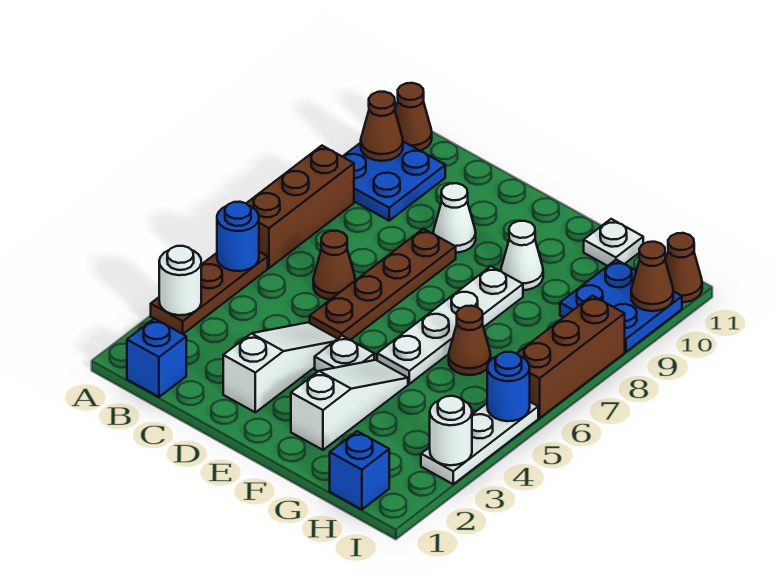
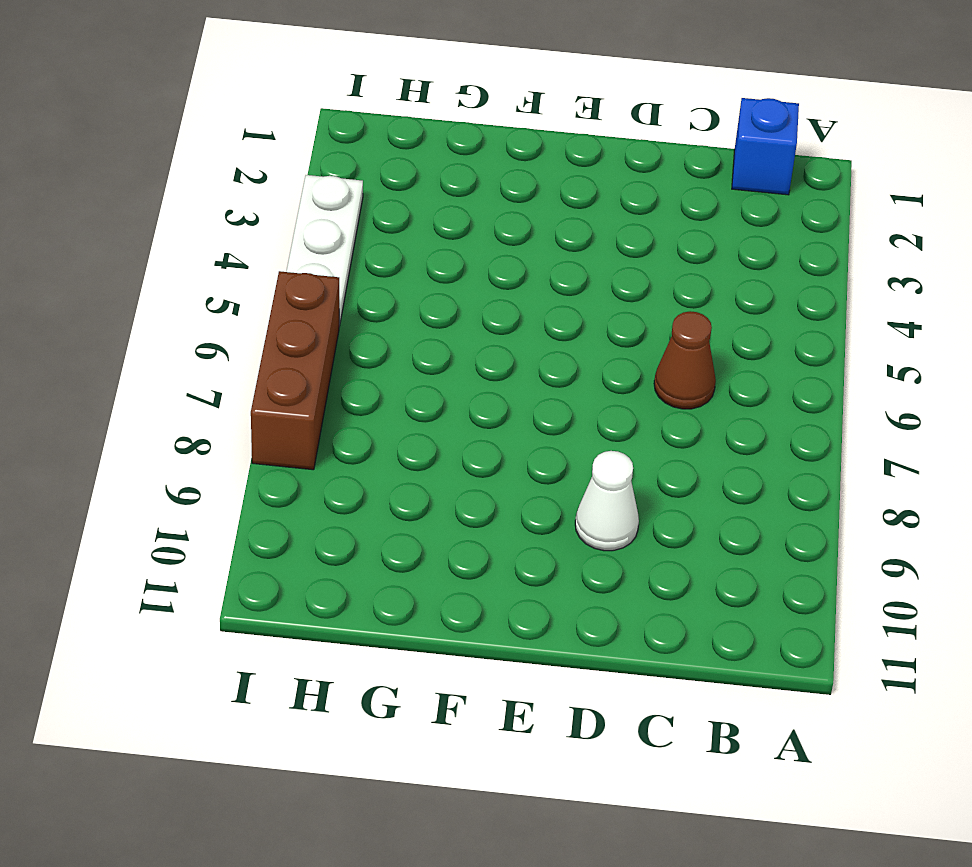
none -> brown plate A3:A5 level 1
none -> brown brick A6:A8 level 1
none -> blue plate A9:B10 level 1

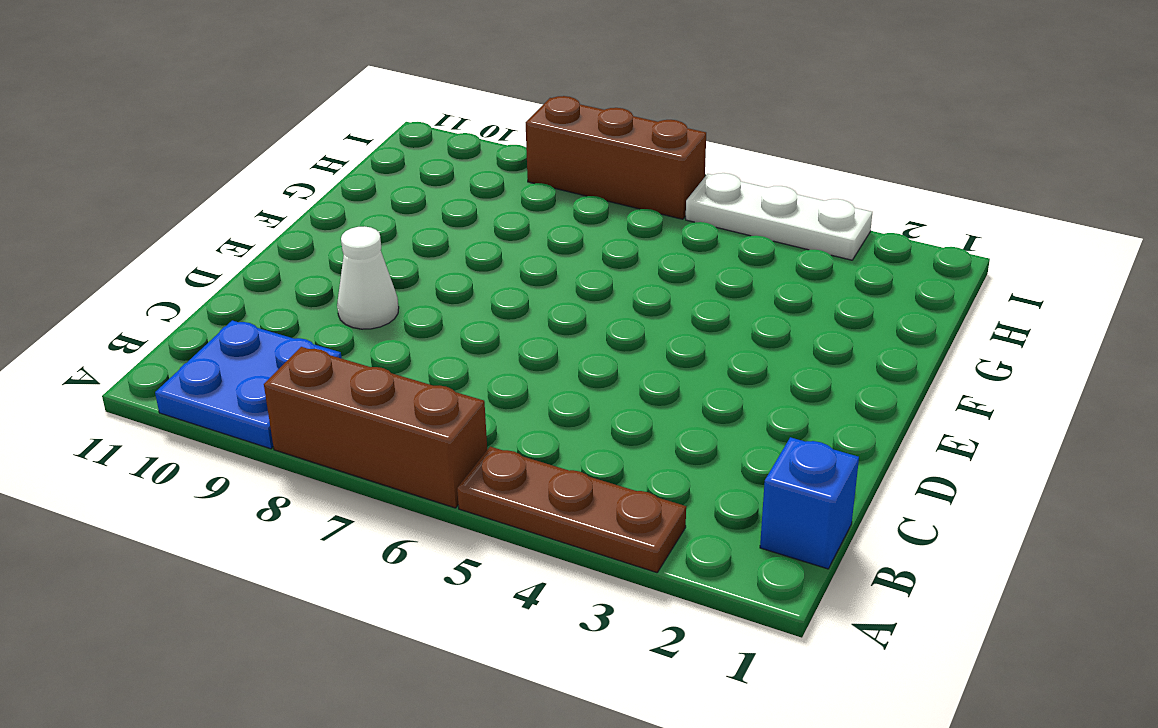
none -> brown cone A11 level 1
none -> brown cone C6 level 1
none -> white slope D2:D4 level 1 top 2

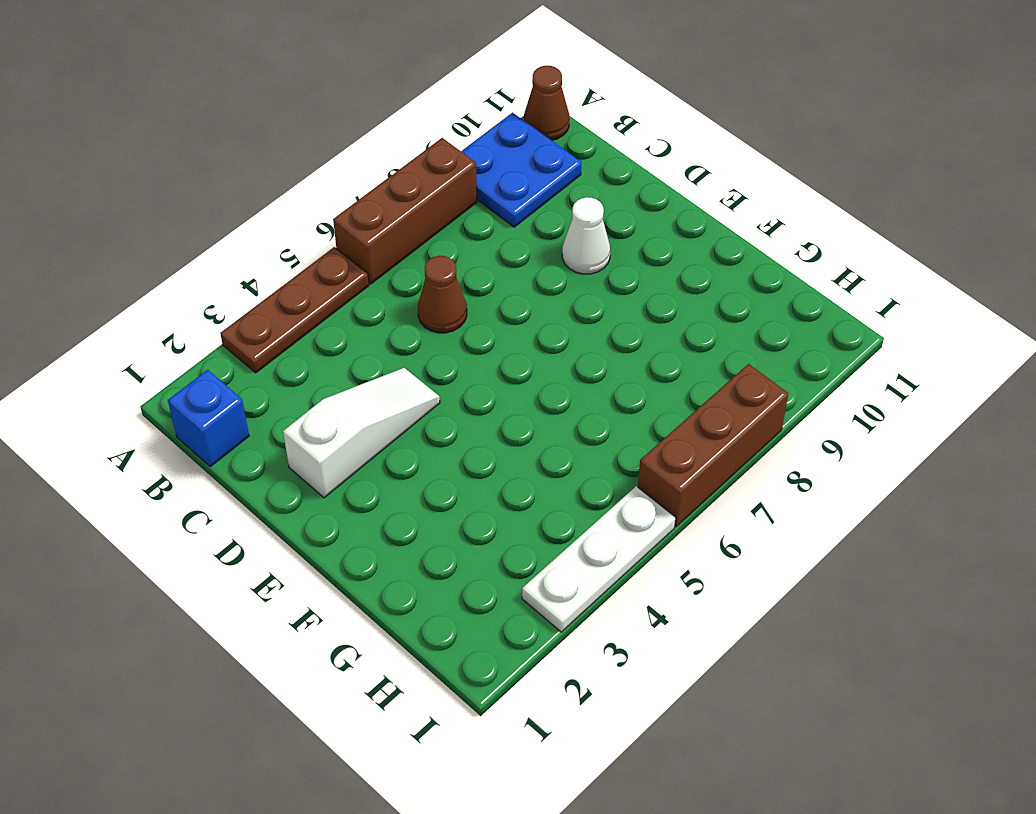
none -> brown plate D5:D8 level 1
none -> white plate E4 level 1
none -> white slope F2:F4 level 1 top 2

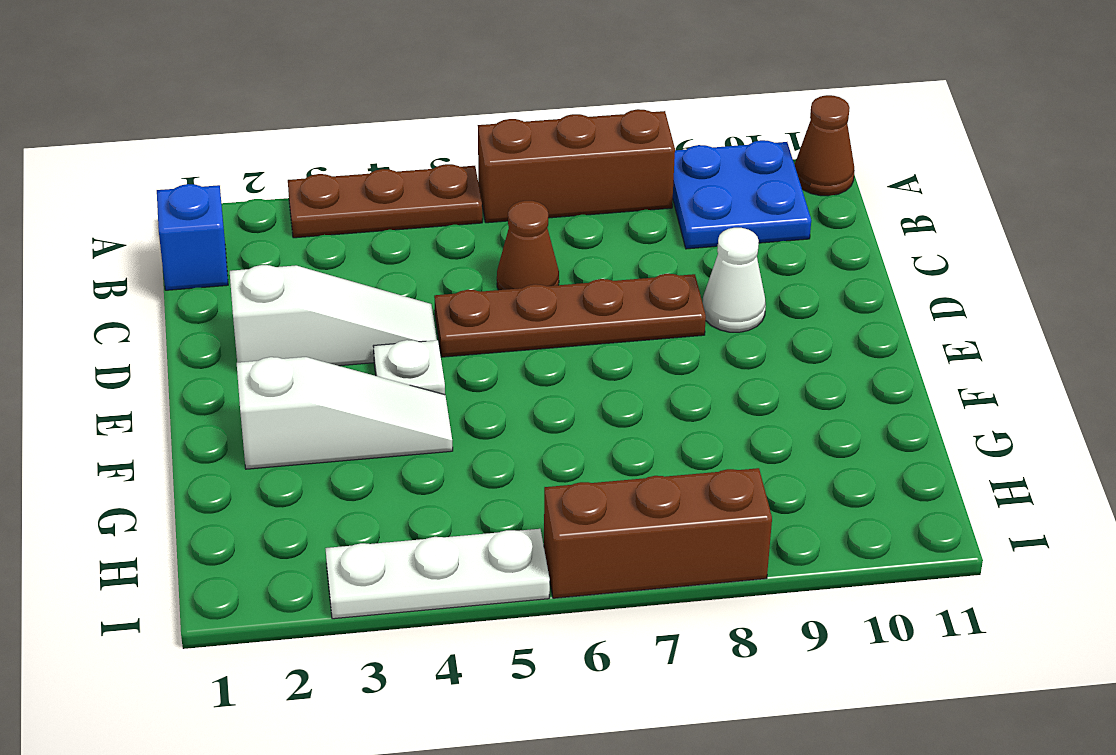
none -> white plate F5:F8 level 1
none -> white cone F9 level 1
none -> brown cone G6 level 1

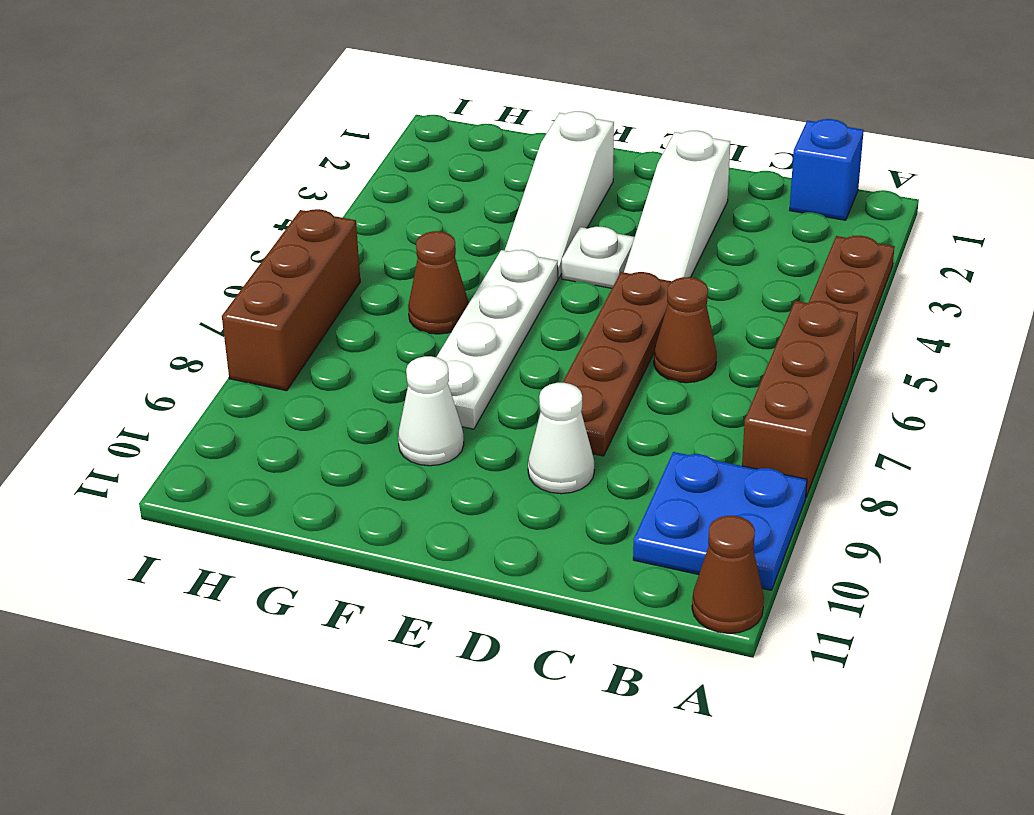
none -> white plate G11 level 1
none -> blue brick H1 level 1
none -> blue plate H9:I10 level 1

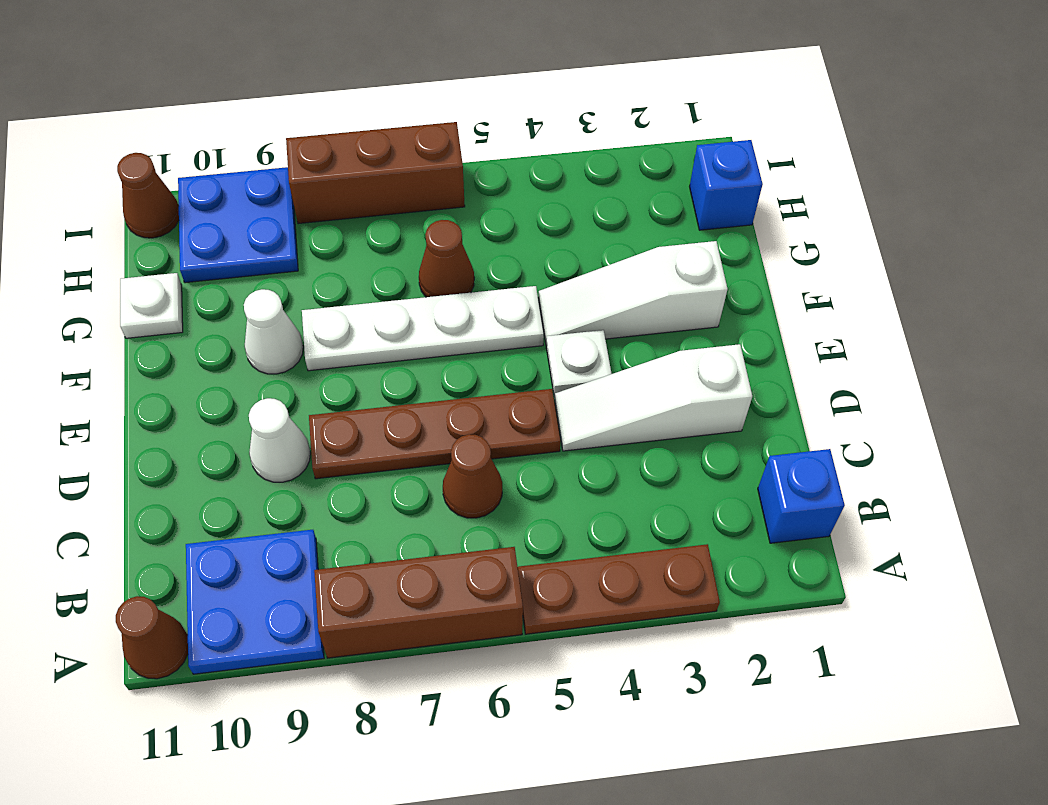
none -> white plate I3:I5 level 1
none -> white round brick A3 level 2
none -> blue round brick A5 level 2

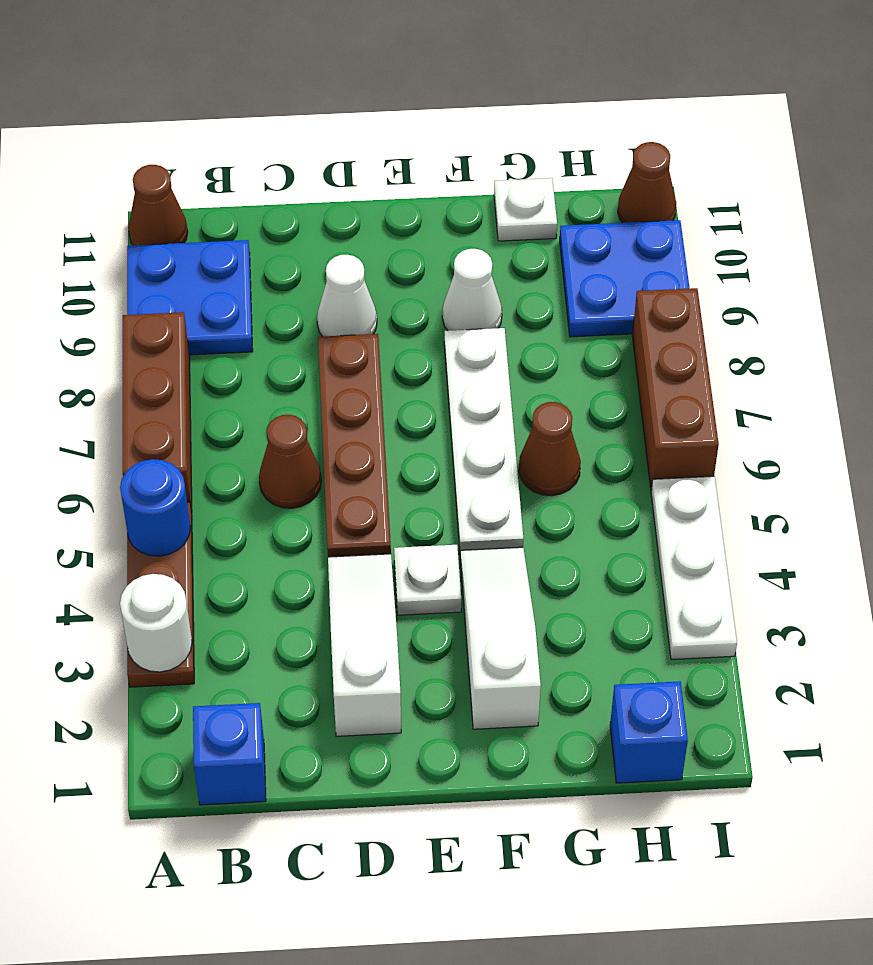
none -> brown cone A10 level 2
none -> white round brick I3 level 2
none -> blue round brick I5 level 2

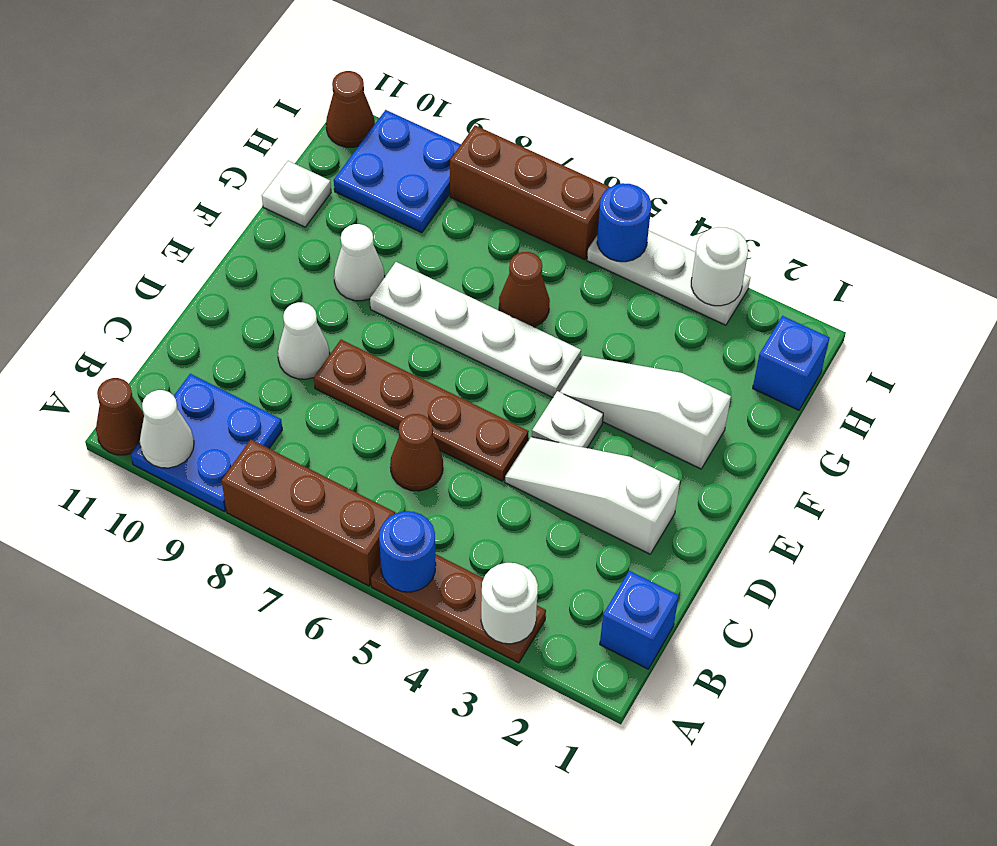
white cone A10 level 2 -> brown cone A10 level 2
none -> brown cone I10 level 2

